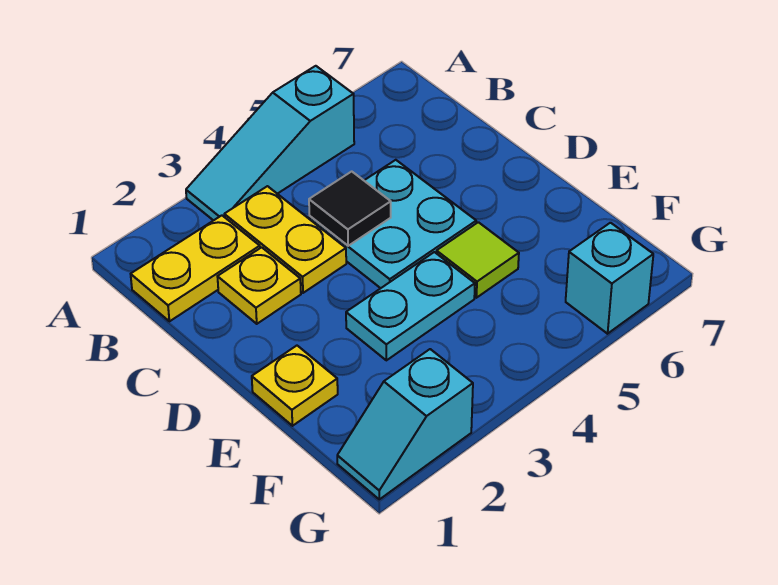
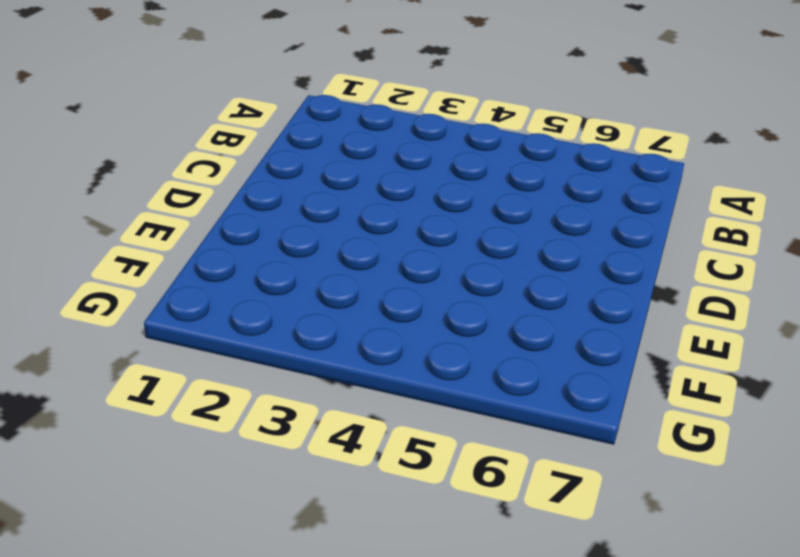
none -> cyan slope A3:A5 level 1 top 5
none -> yellow plate B1:B2 level 1

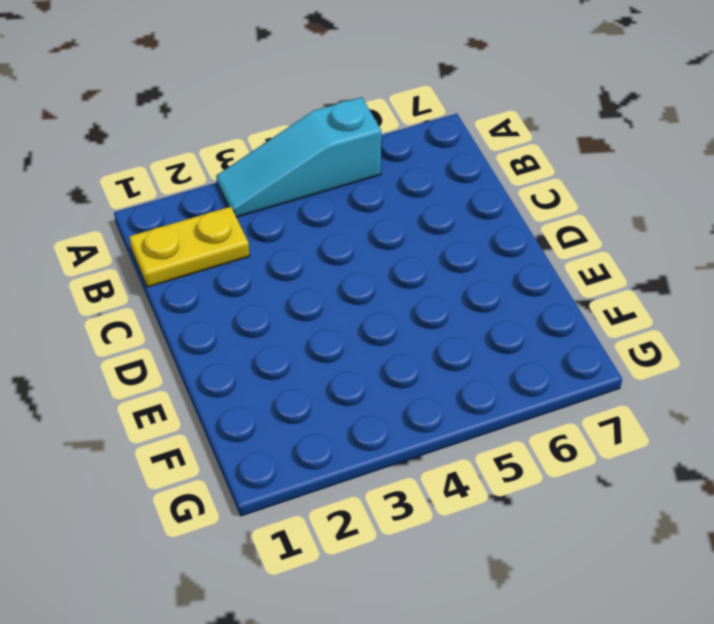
none -> yellow plate B3:C3 level 1
none -> yellow plate C2 level 1

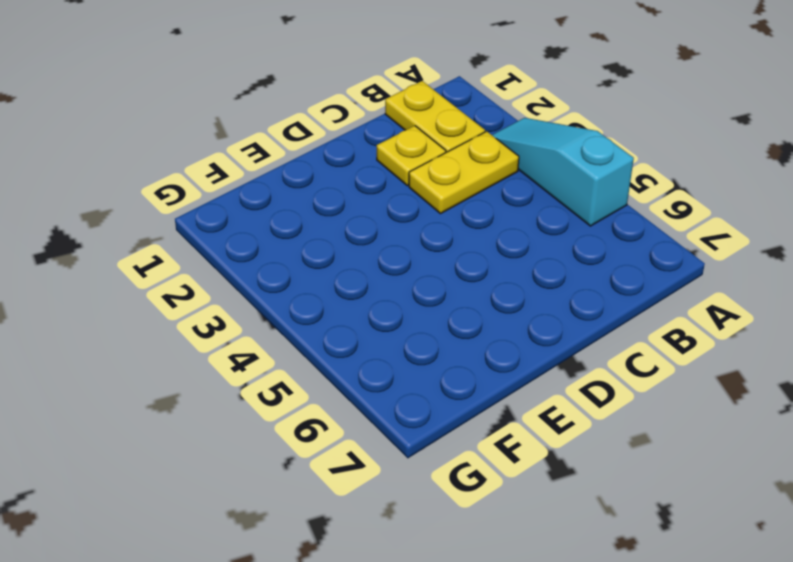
none -> cyan plate C4:D5 level 1
none -> yellow plate E1 level 1

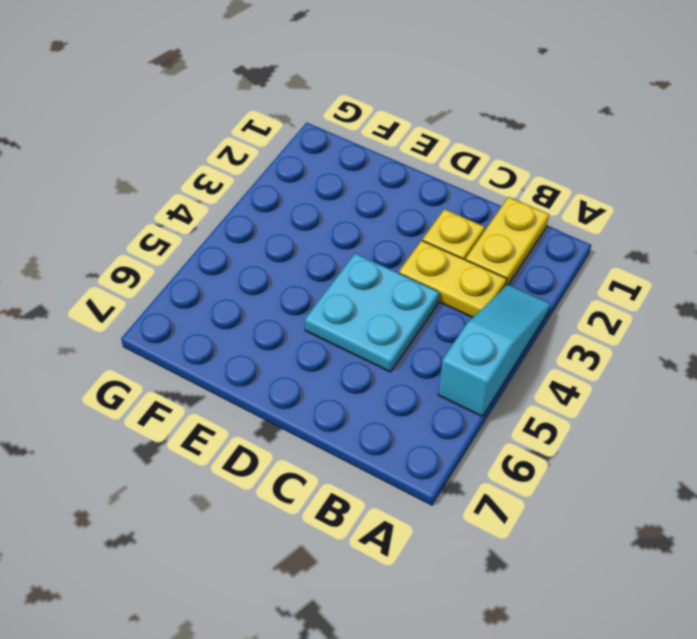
none -> yellow plate E1 level 1
none -> cyan plate E3:E4 level 1

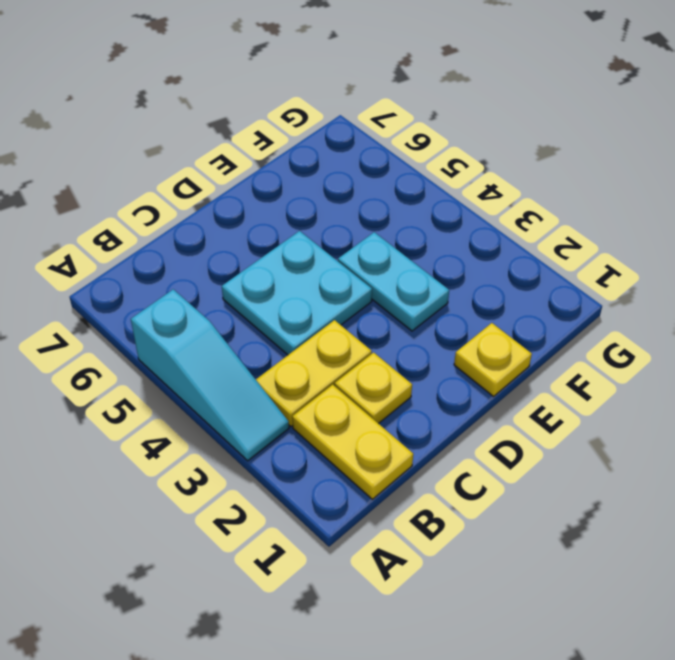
none -> lime tile E5 level 1
none -> cyan slope G1:G2 level 1 top 2

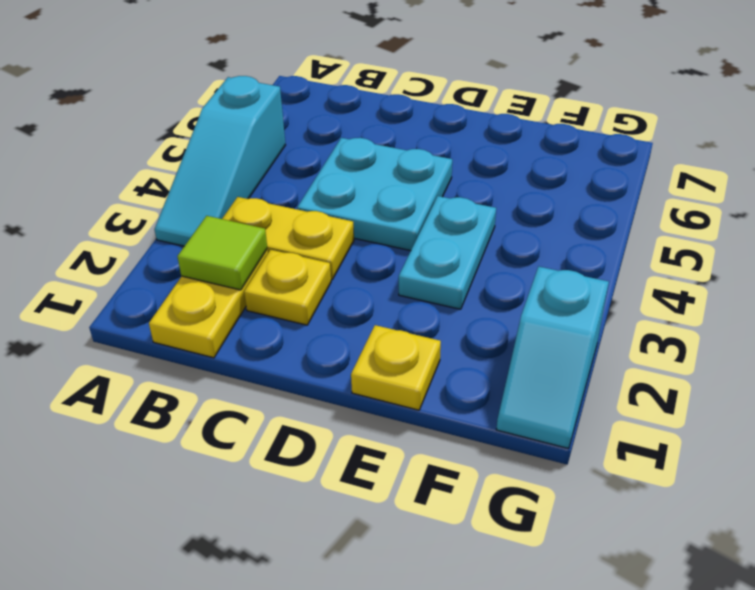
lime tile B2 level 2 -> lime tile E5 level 1
none -> cyan brick G6 level 1
none -> black tile C4 level 2

